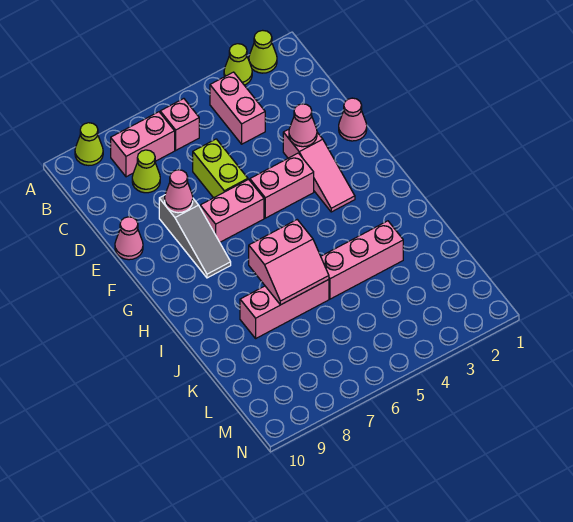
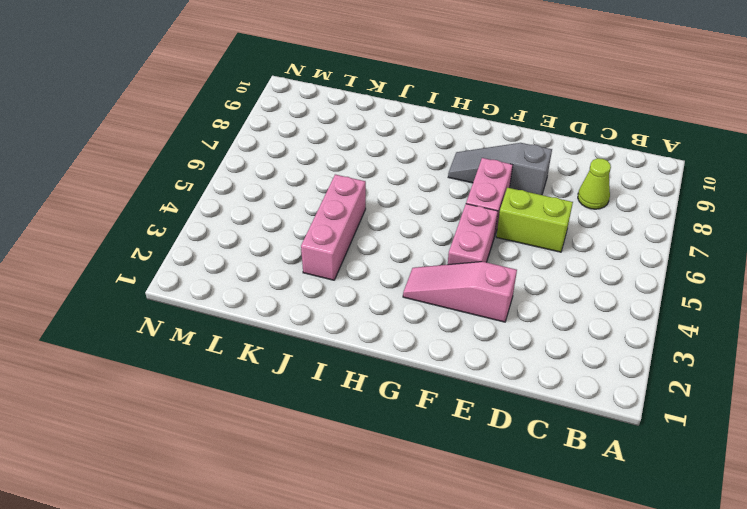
none -> lime cone A2 level 1
none -> lime cone A3 level 1
none -> lime cone A9 level 1

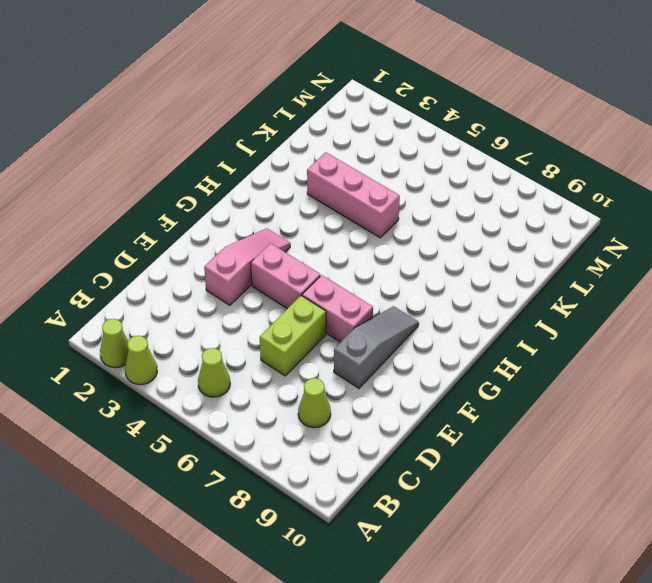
lime cone B5 level 1 -> lime cone A9 level 1
none -> pink brick B4:C4 level 1
none -> pink brick B6 level 1
none -> pink brick B7:B8 level 1

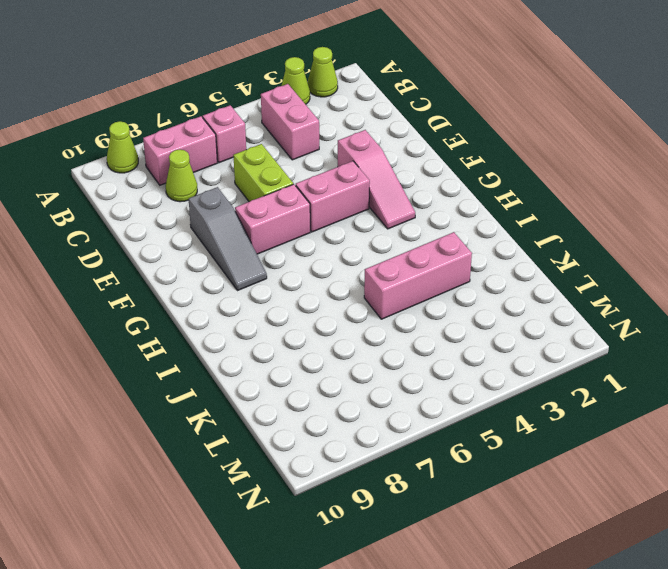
none -> pink cone E1 level 1
none -> pink cone E10 level 1
none -> pink brick J6:J8 level 1

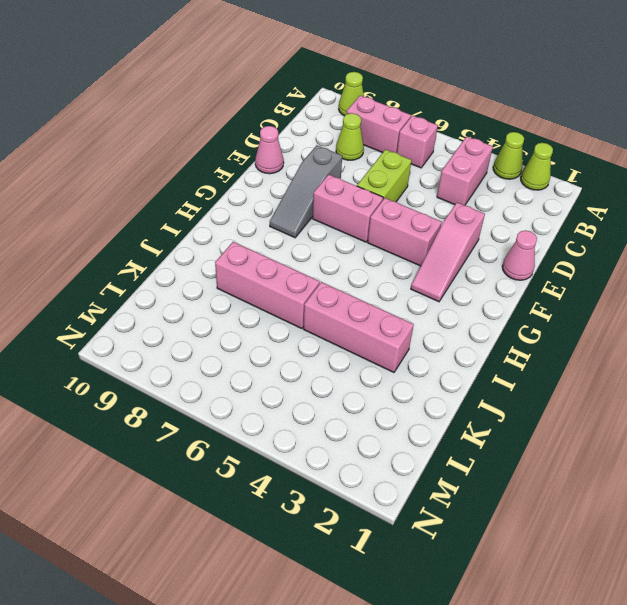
none -> pink cone E3 level 2
none -> pink cone E8 level 2
none -> pink slope I6:J7 level 2 top I

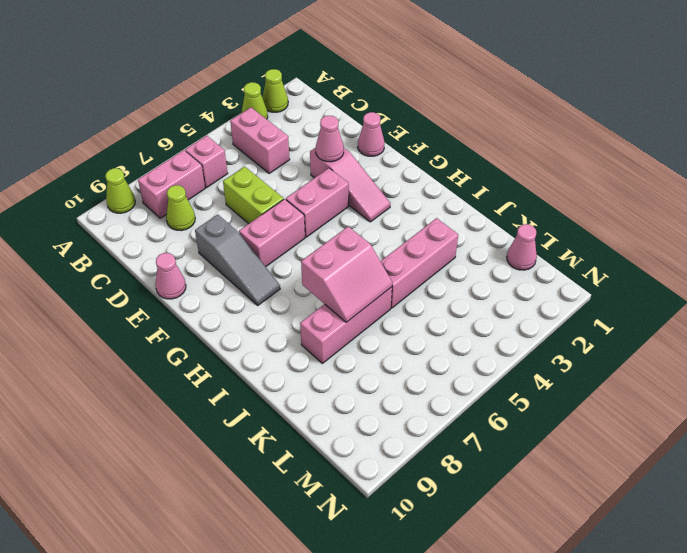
pink cone L1 level 1 -> pink cone E8 level 2

